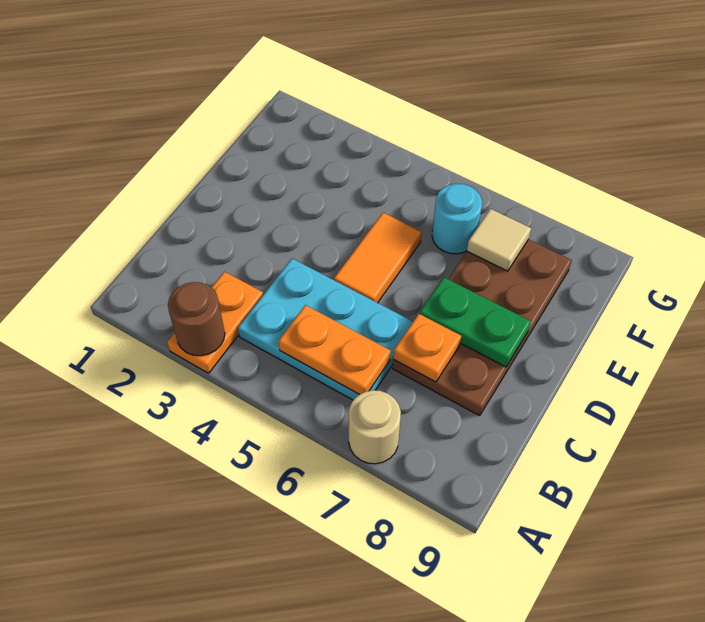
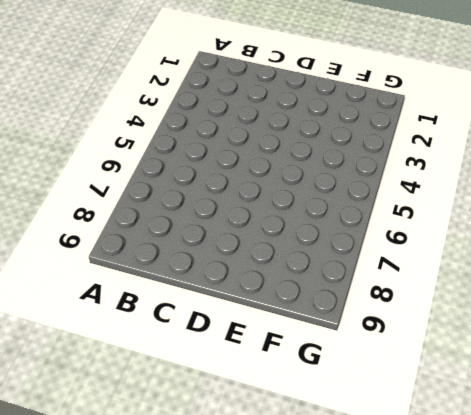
none -> orange plate A3:B3 level 1
none -> tan round brick A7 level 1

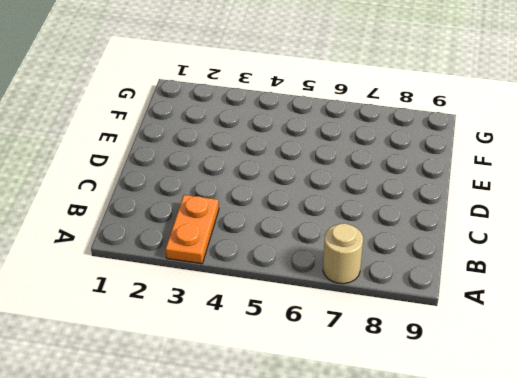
none -> cyan plate B4:C6 level 1
none -> brown plate C7:F8 level 1

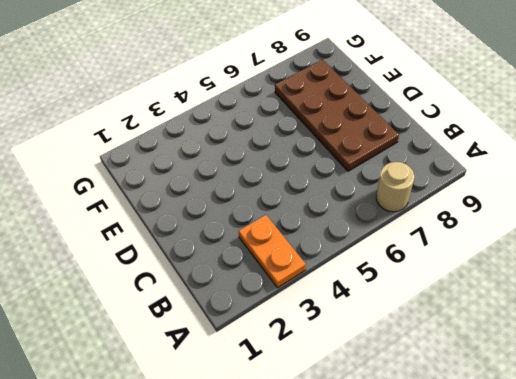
none -> cyan plate B4:C6 level 1
none -> orange tile D5:E5 level 1

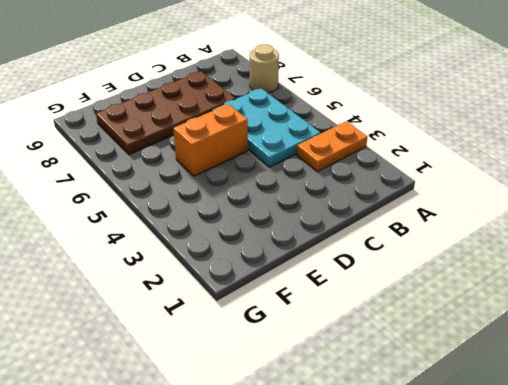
orange brick D5:E5 level 1 -> orange tile D5:E5 level 1
none -> cyan round brick F6 level 1
none -> brown round brick A3 level 2

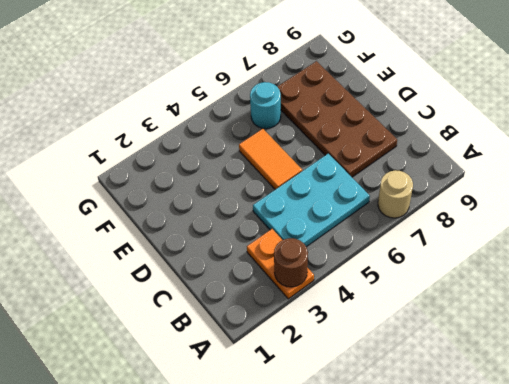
none -> orange plate B5:B6 level 2
none -> orange plate C7 level 2

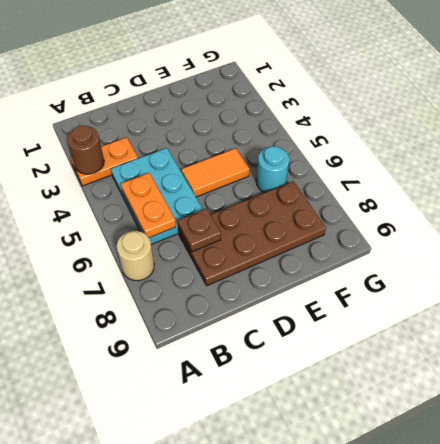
brown plate C7 level 2 -> orange plate C7 level 2
none -> green plate D7:D8 level 2
none -> tan tile F7 level 2

